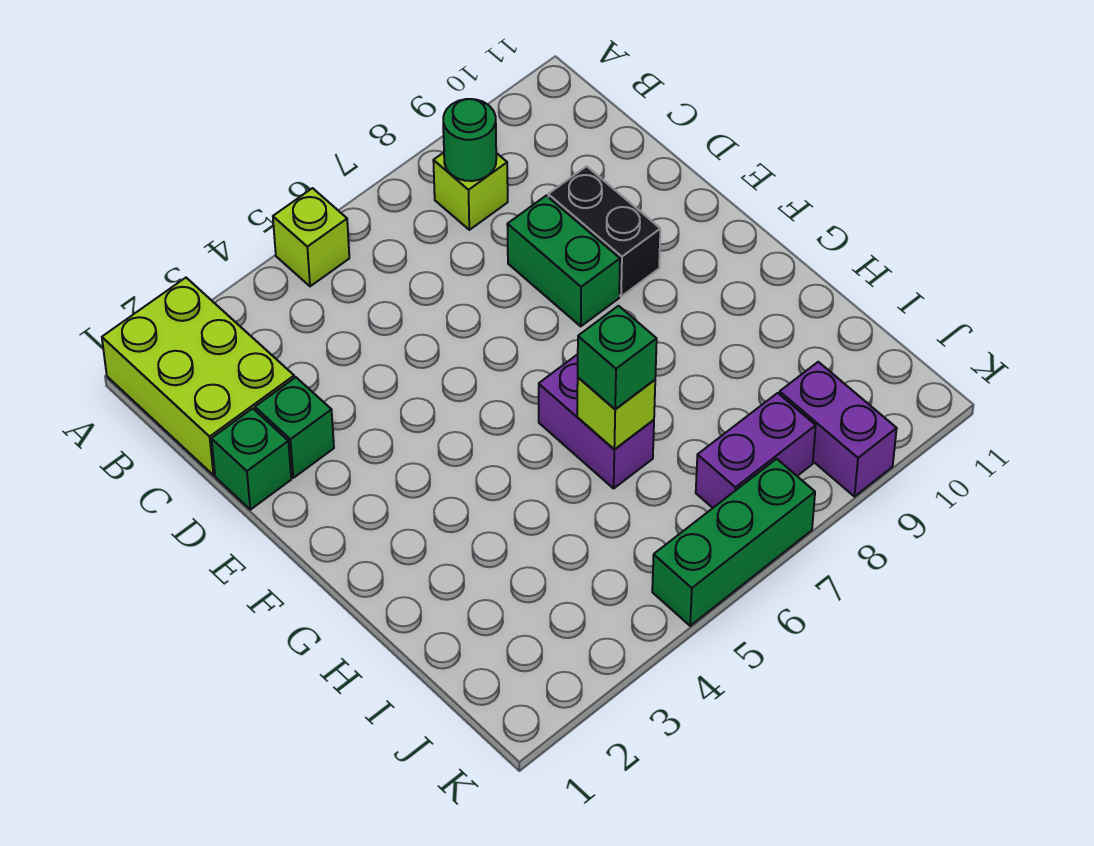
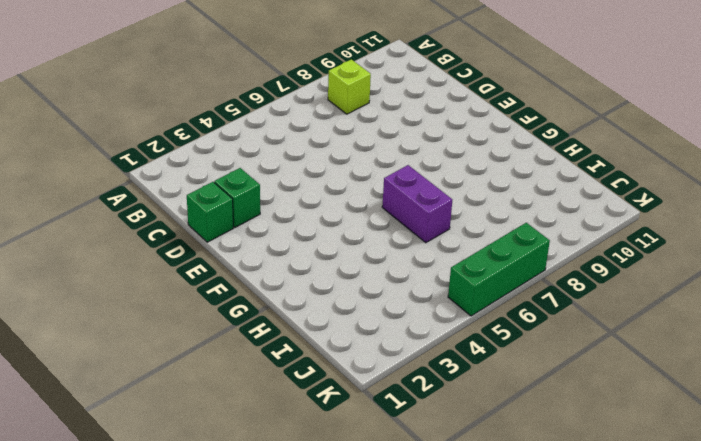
none -> lime brick A1:C2 level 1
none -> lime brick A5 level 1
none -> green brick D8:E8 level 1

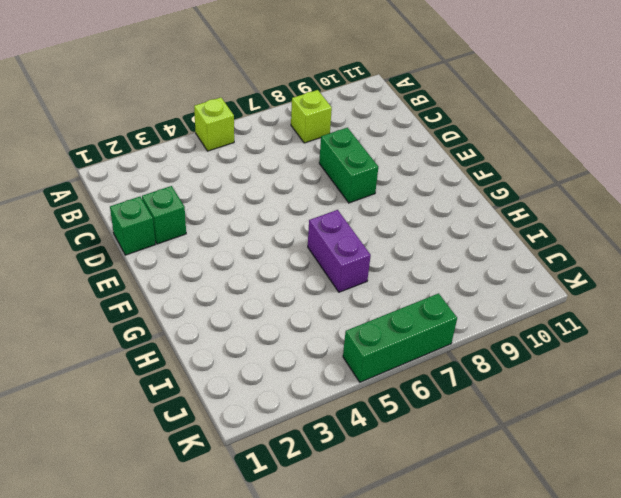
none -> lime brick A1:C2 level 1
none -> black brick D9:E9 level 1
none -> purple brick J7:J8 level 1

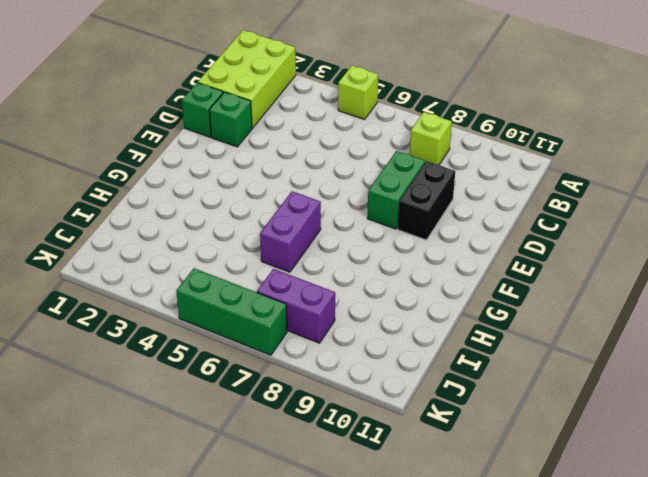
none -> purple brick J9:K9 level 1
none -> green round brick B8 level 2
none -> lime brick H6 level 2

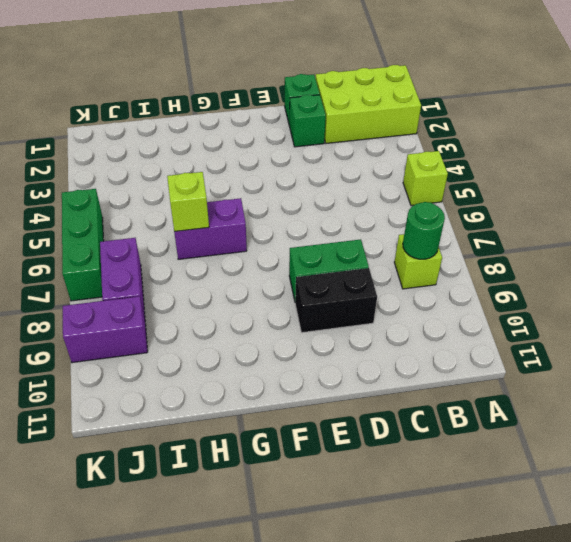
none -> green brick H6 level 3

